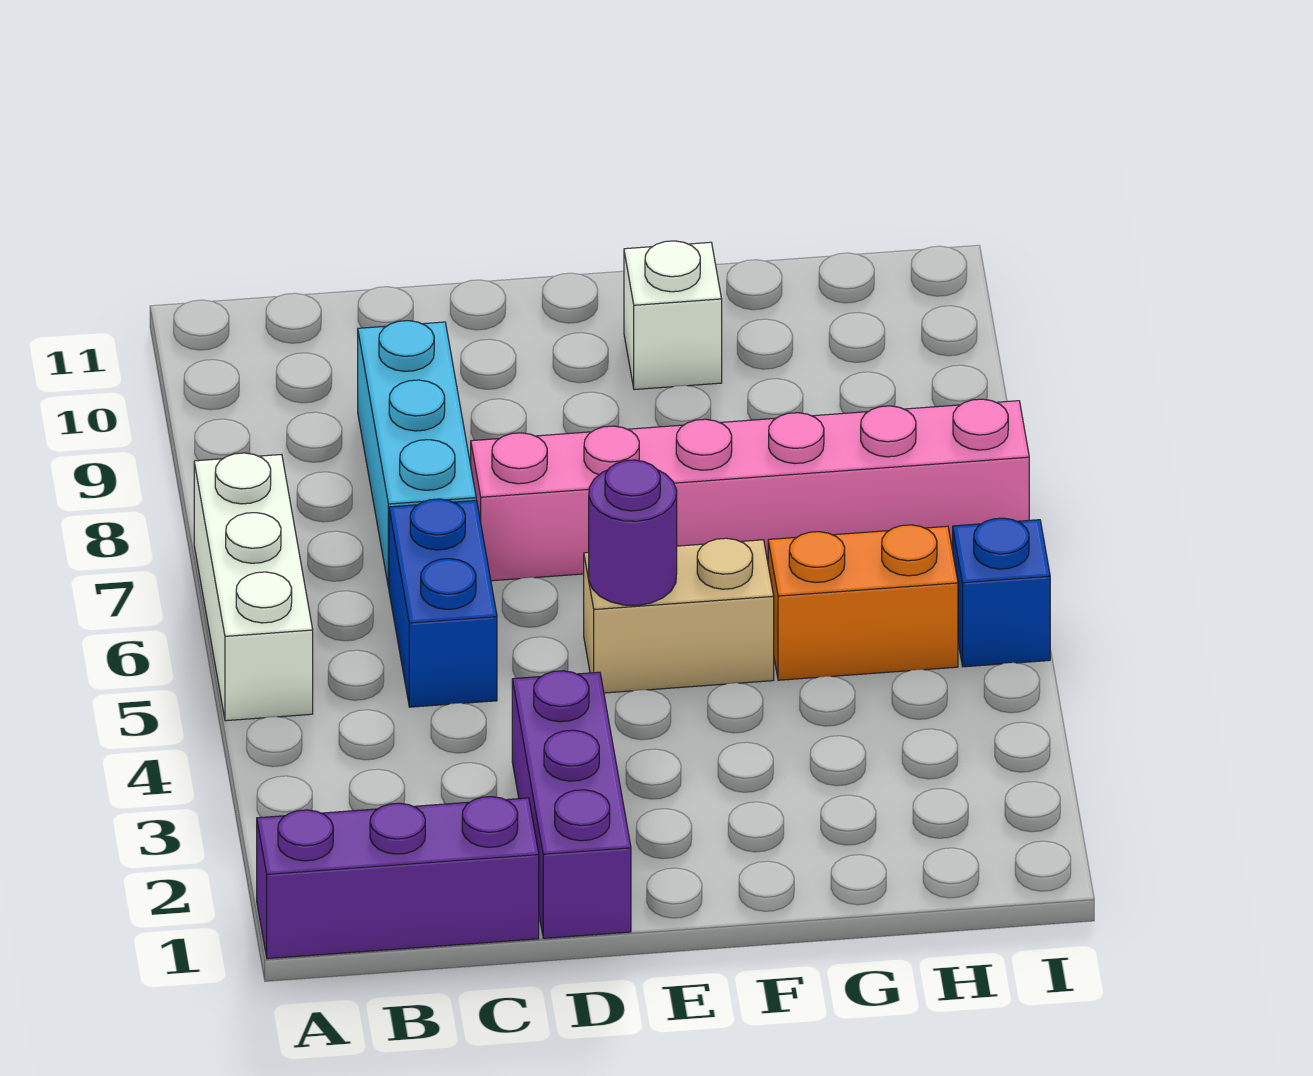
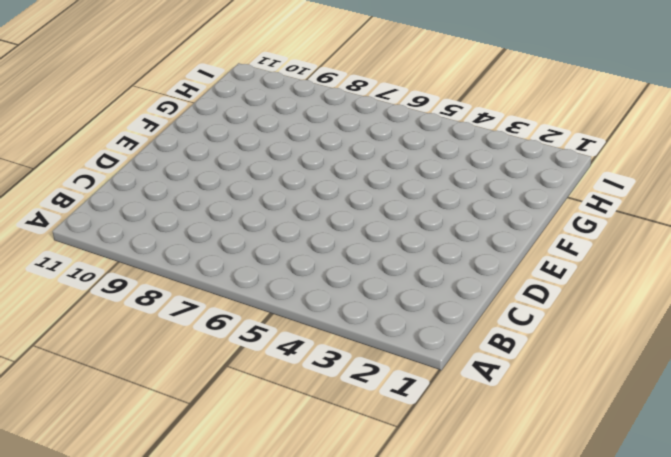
none -> purple brick A1:C1 level 1
none -> white brick A5:A7 level 1

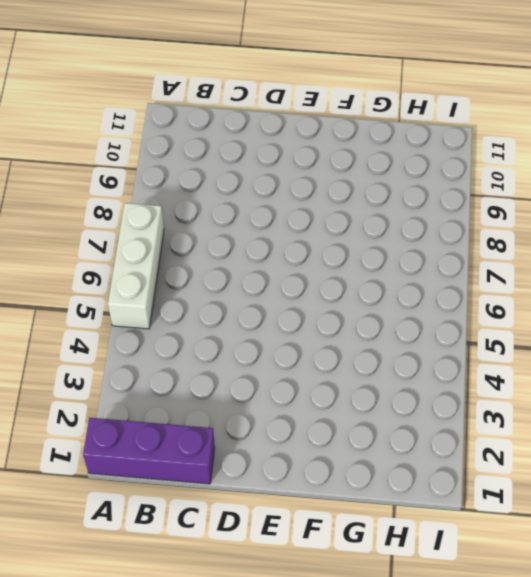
none -> blue brick C5:C6 level 1
none -> cyan brick C7:C9 level 1

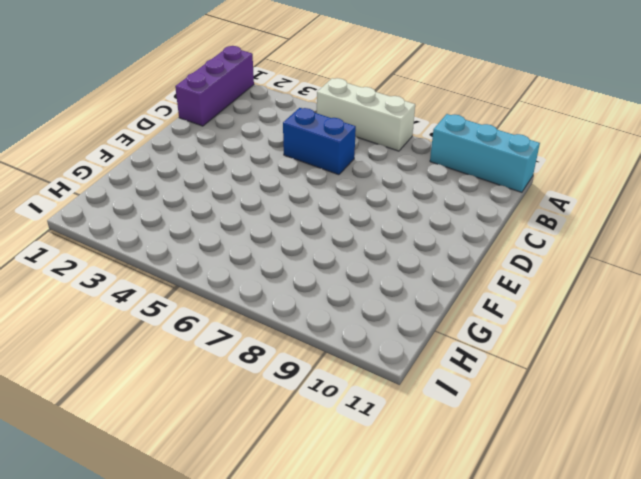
cyan brick A9:A11 level 1 -> cyan brick C7:C9 level 1
none -> purple brick D1:D3 level 1
none -> pink brick D7:I7 level 1

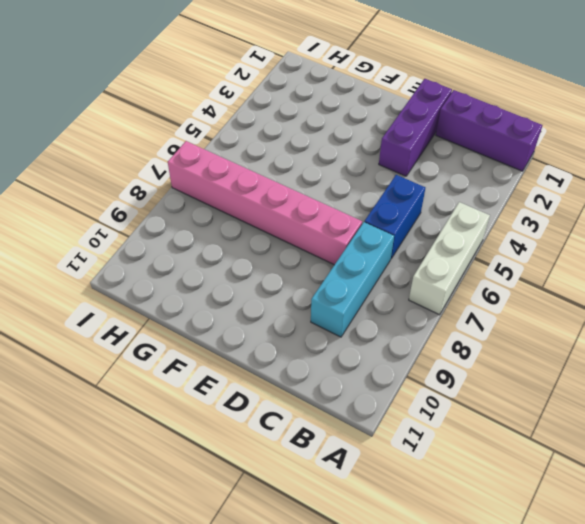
none -> tan brick E5:F5 level 1
none -> white brick F10 level 1

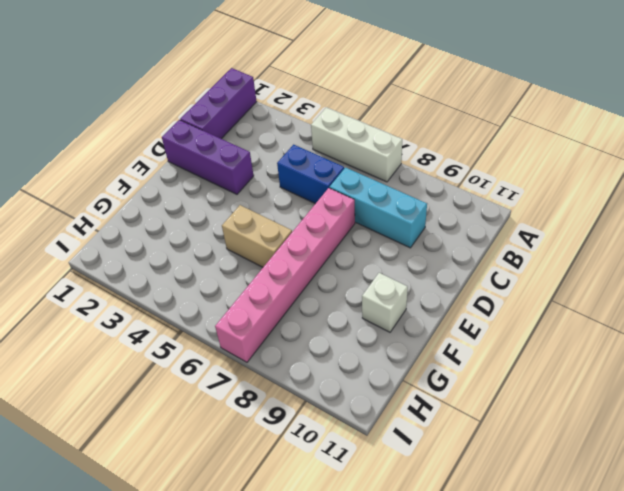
tan brick F5:F6 level 1 -> tan brick E5:F5 level 1
none -> orange brick G5:H5 level 1
none -> blue brick I5 level 1

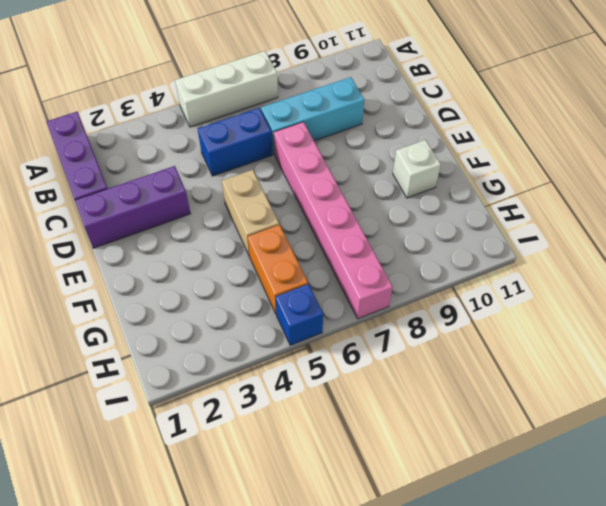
none -> purple round brick E5 level 2

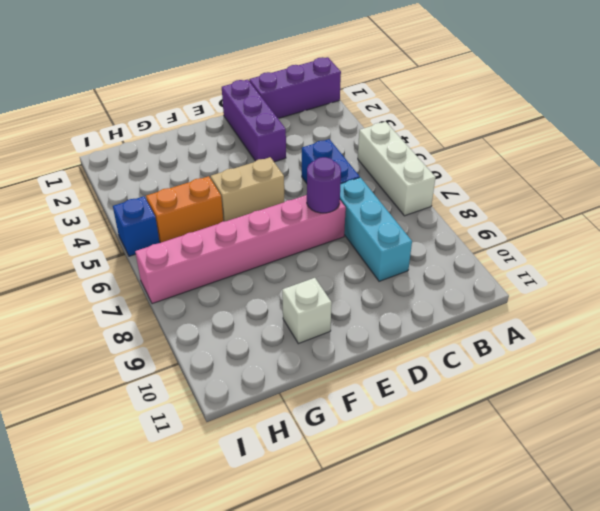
purple round brick D7 level 2 -> purple round brick E5 level 2

